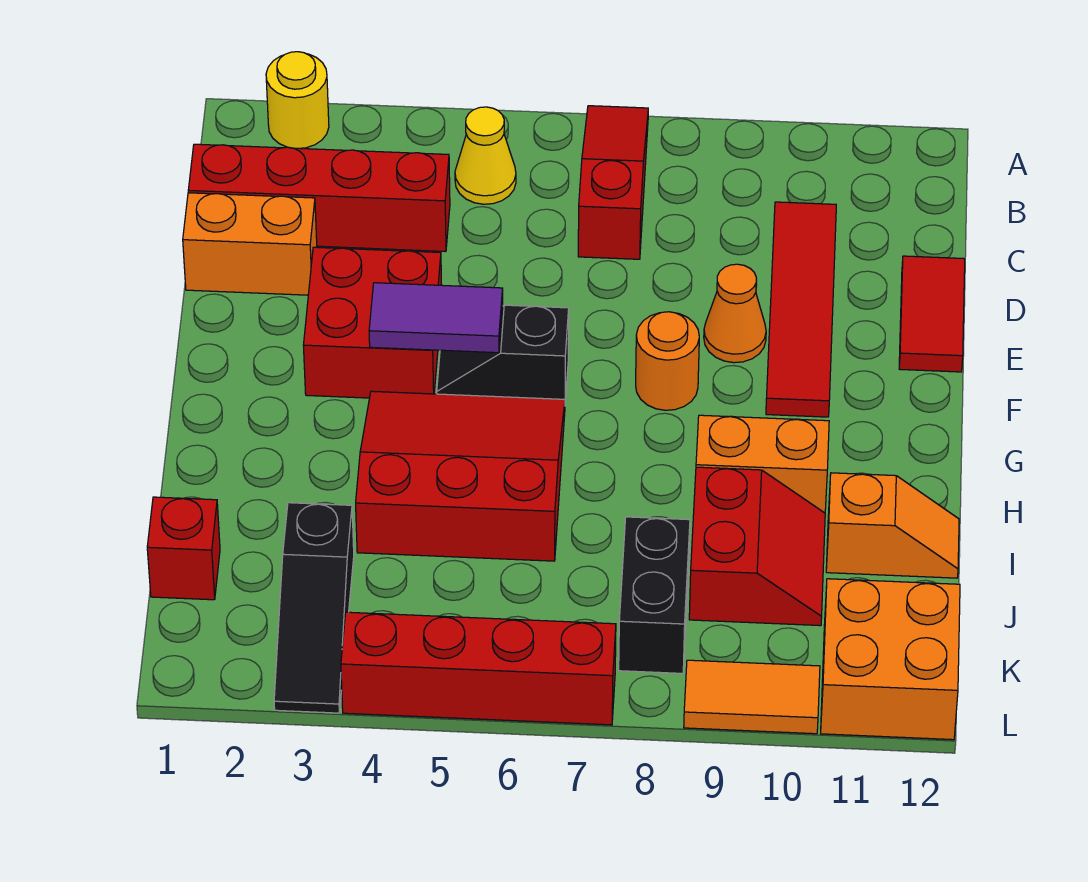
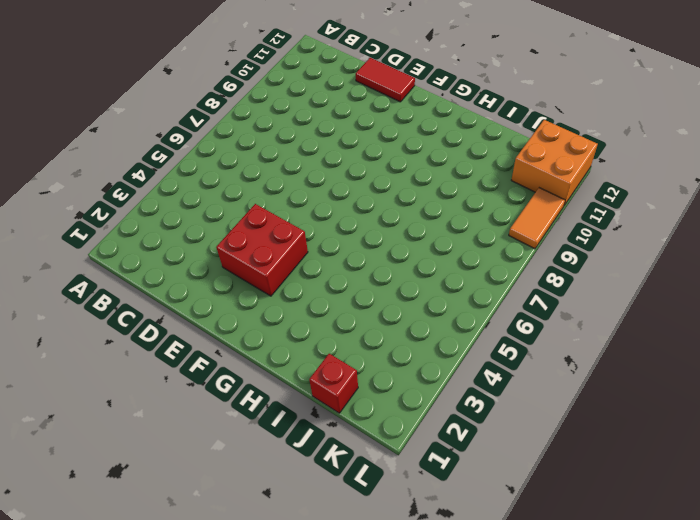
none -> yellow round brick A2 level 1
none -> red slope A7:C7 level 1 top C
none -> yellow cone B5 level 1

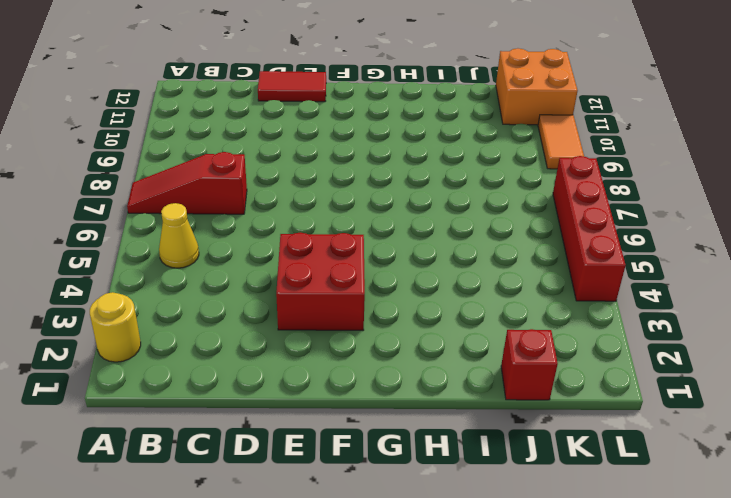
none -> red brick C1:C4 level 1
none -> red tile C10:F10 level 1
none -> orange brick D1:D2 level 1

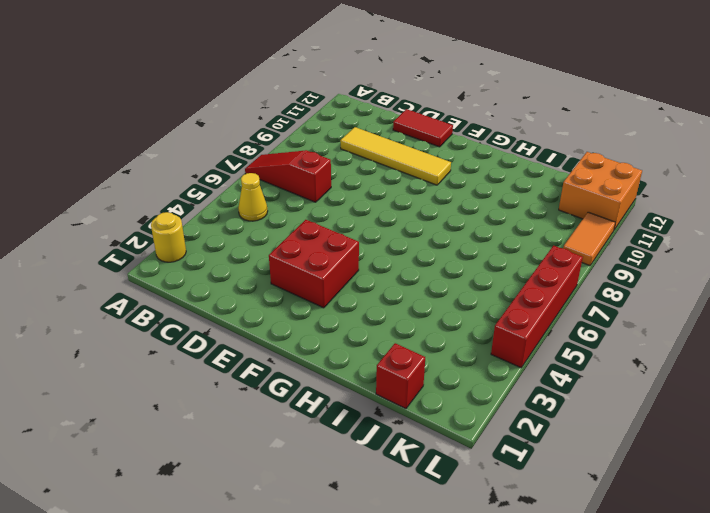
yellow tile C10:F10 level 1 -> red tile C10:F10 level 1
none -> red brick C1:C4 level 1
none -> orange brick D1:D2 level 1
none -> orange cone E9 level 1

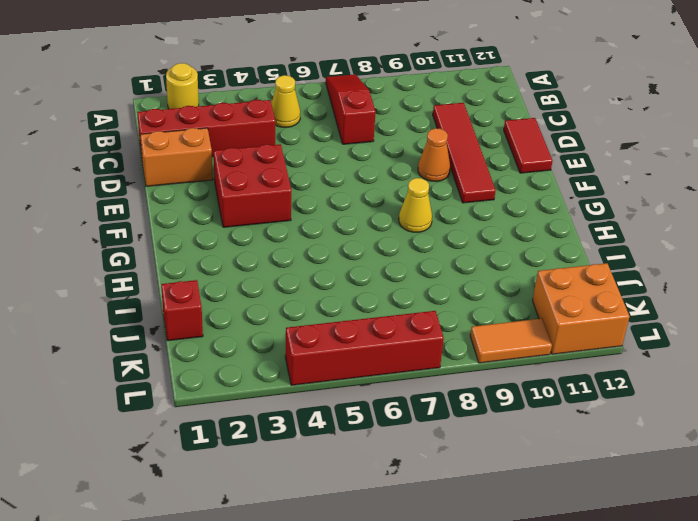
yellow cone G8 level 1 -> none
none -> black slope F5:F6 level 1 top 6
none -> orange round brick F8 level 1
none -> red slope G4:I6 level 1 top I

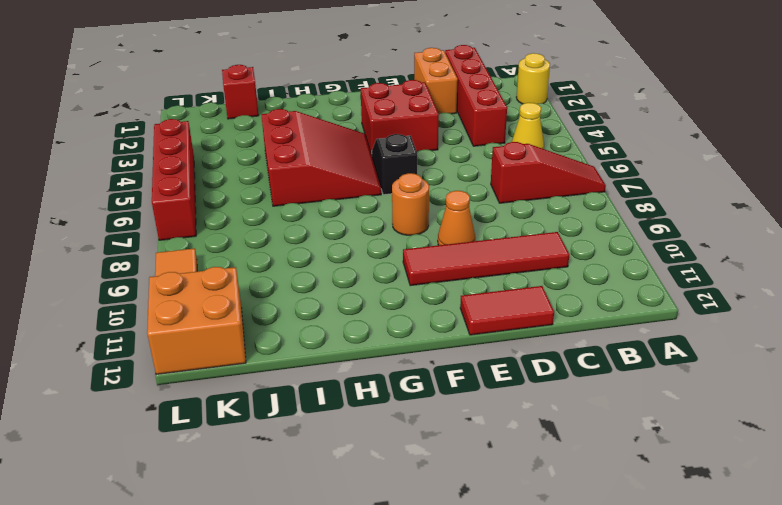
none -> orange brick H9:H10 level 1
none -> red slope I9:J10 level 1 top 9
none -> orange slope I11:I12 level 1 top 11

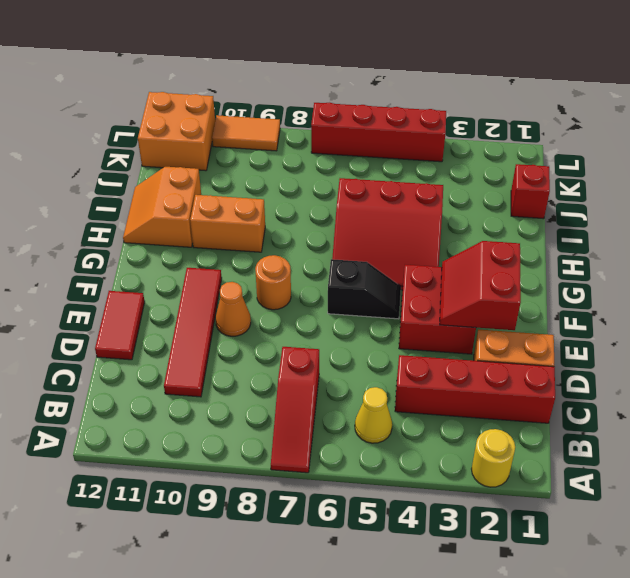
red slope E2:F3 level 2 top 2 -> red slope I9:J10 level 1 top 9
orange slope H11:I12 level 1 top 11 -> orange slope I11:I12 level 1 top 11
none -> black slope J3:L3 level 1 top J
none -> black brick J8:K8 level 1
none -> purple tile F4:F5 level 2

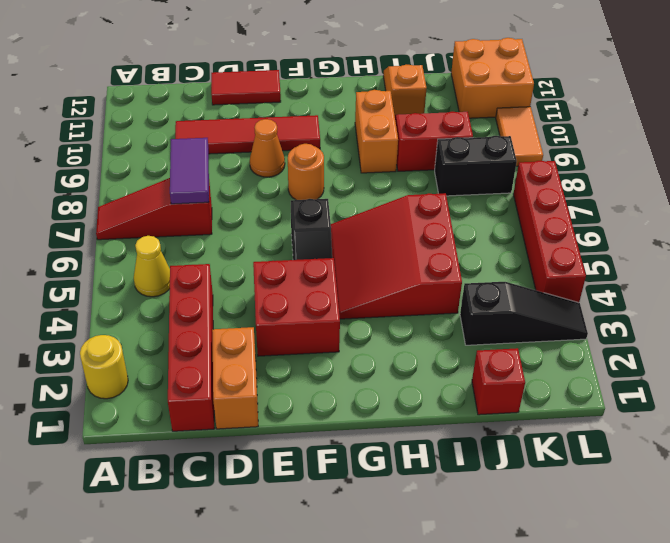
purple tile C7:C8 level 2 -> purple tile F4:F5 level 2

